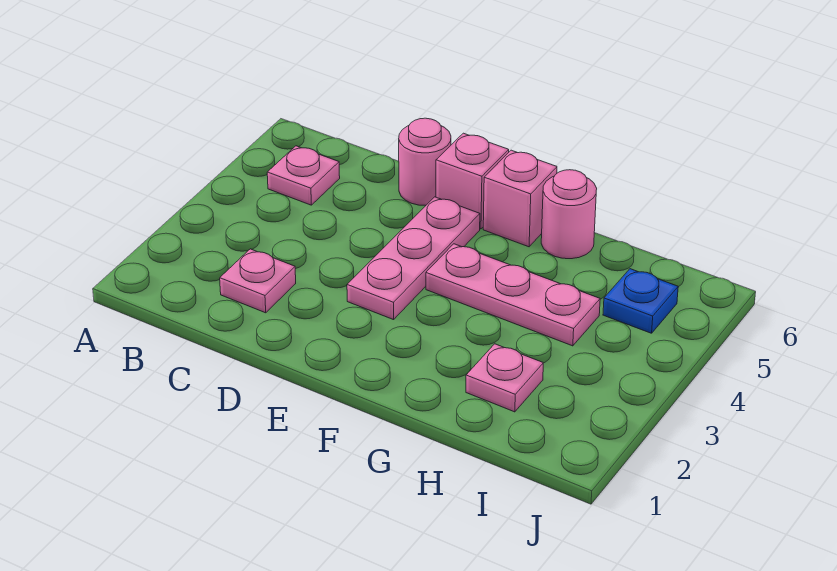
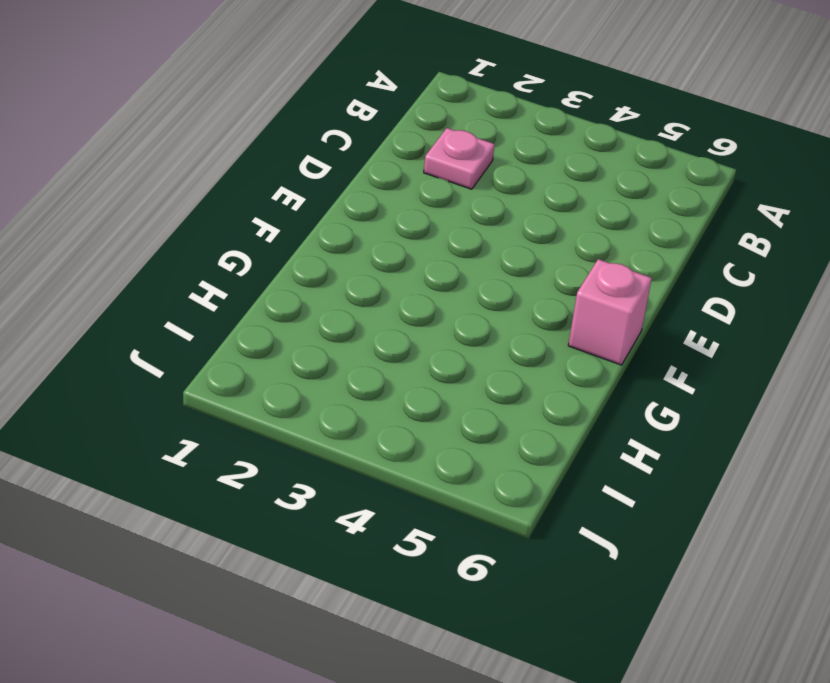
none -> pink plate B5 level 1
none -> pink round brick D6 level 1

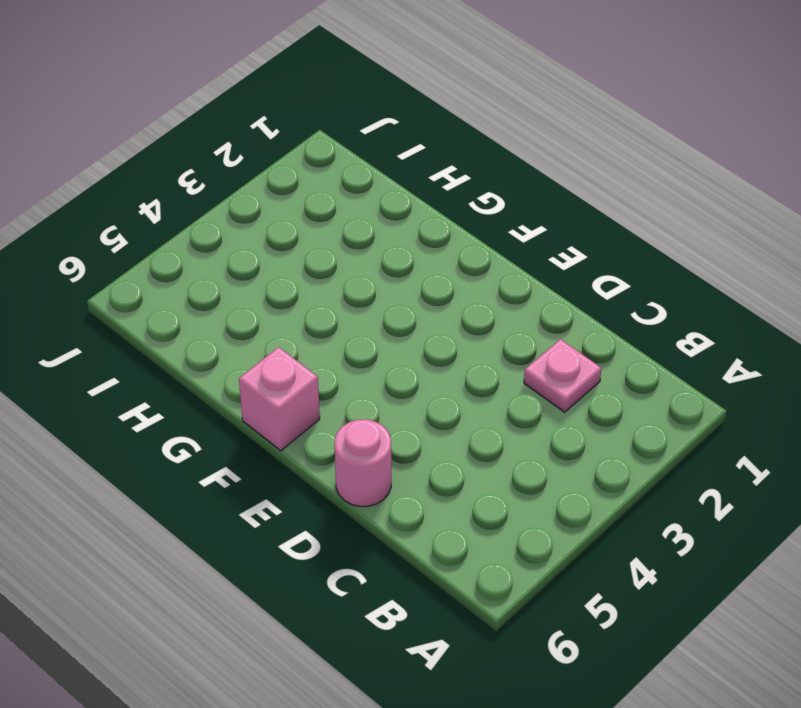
none -> pink plate B5 level 1
none -> pink plate E3:E5 level 1

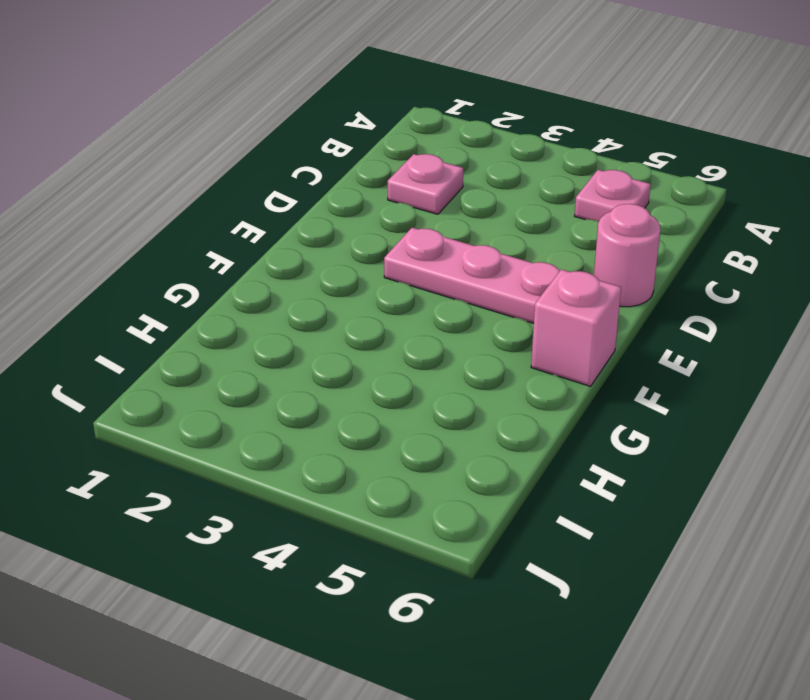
none -> pink brick E6 level 1
none -> pink plate F4:H4 level 1

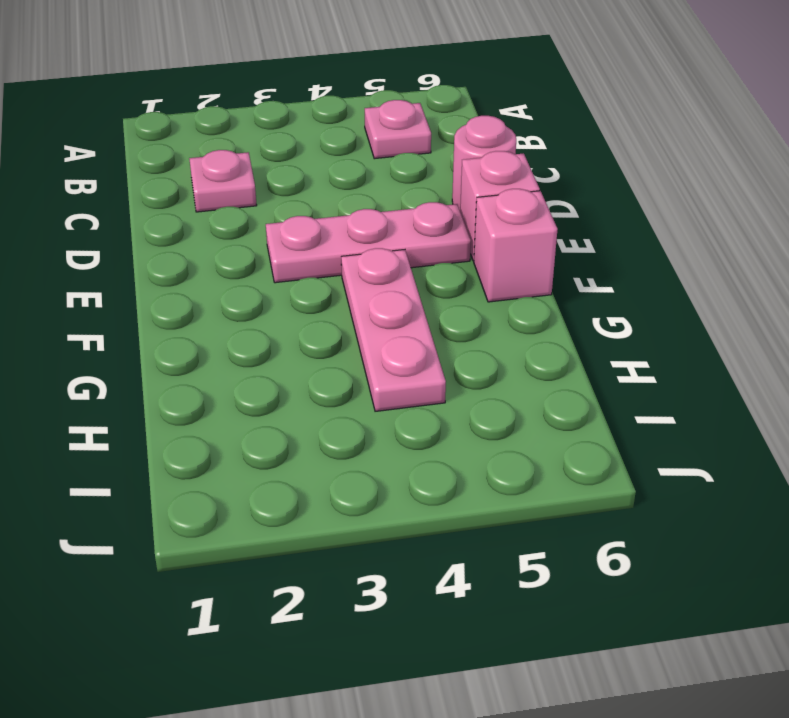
none -> pink round brick G6 level 1
none -> pink plate H2 level 1

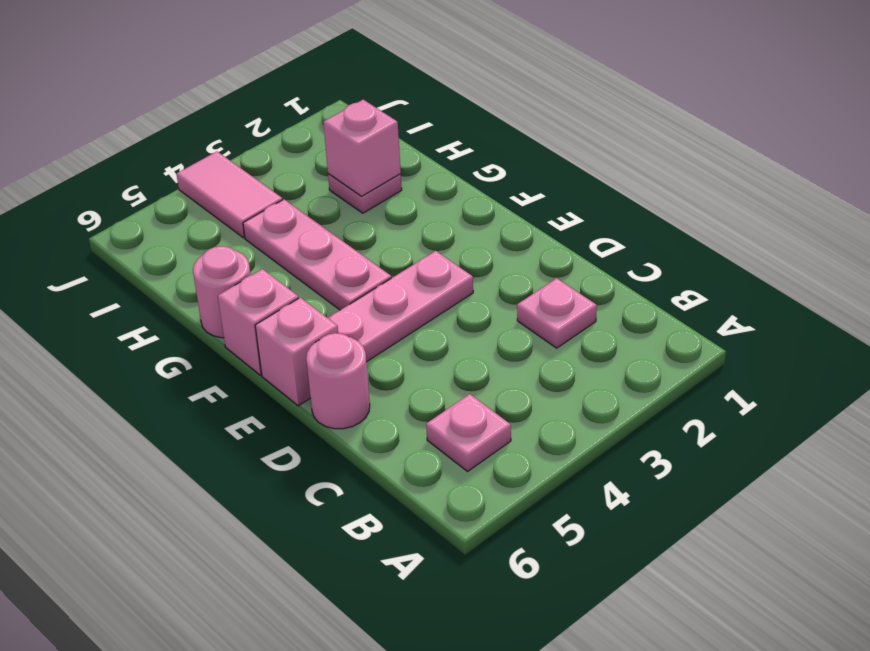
pink brick H2 level 2 -> none
pink tile I4:J4 level 1 -> none
none -> blue plate I5 level 1

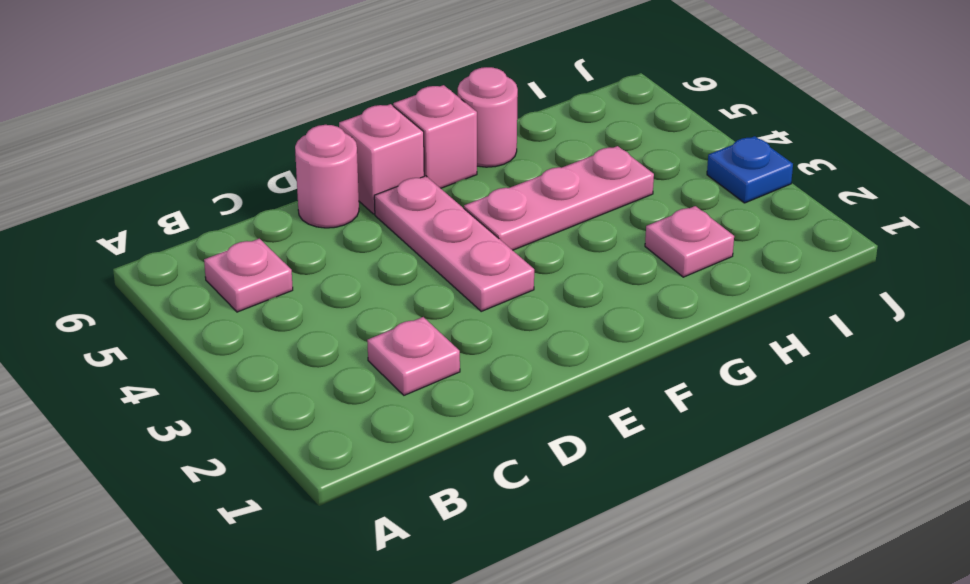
blue plate J3 level 1 -> blue plate I5 level 1

